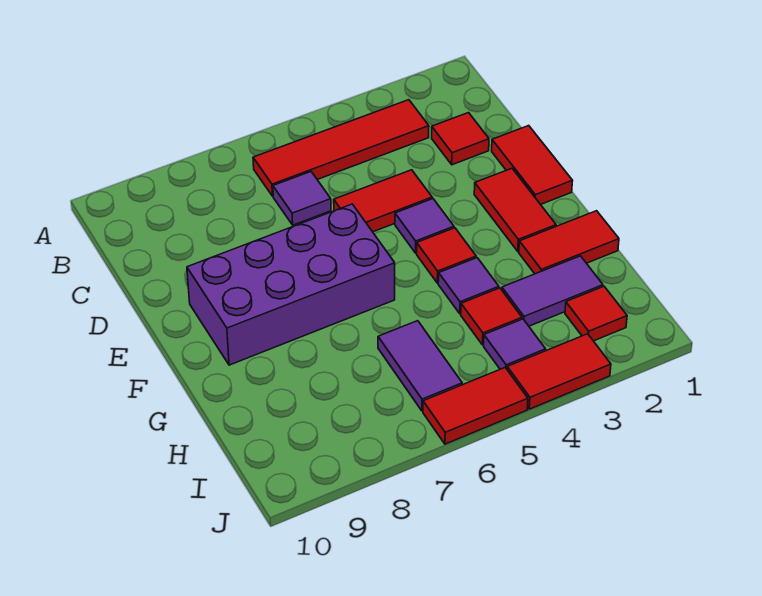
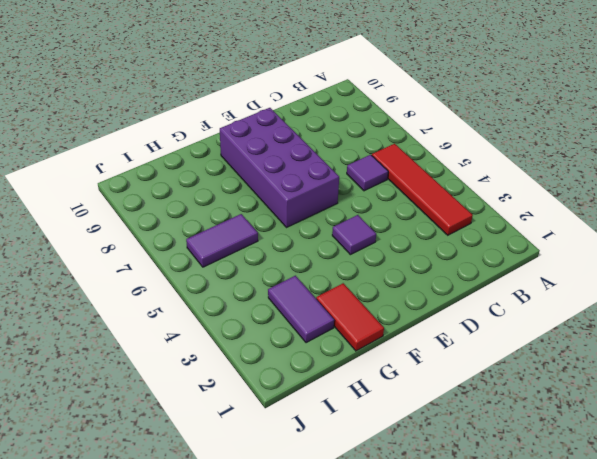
none -> red tile C2 level 1
none -> red tile D1:E1 level 1
none -> red tile D4:D5 level 1

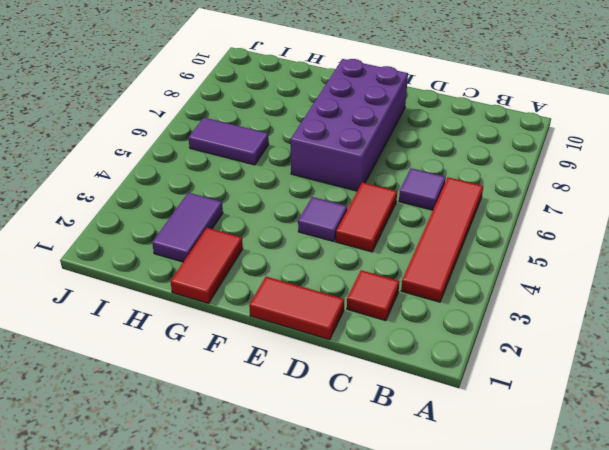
none -> red tile E2:F2 level 1
none -> red tile F4 level 1
none -> purple tile G4 level 1

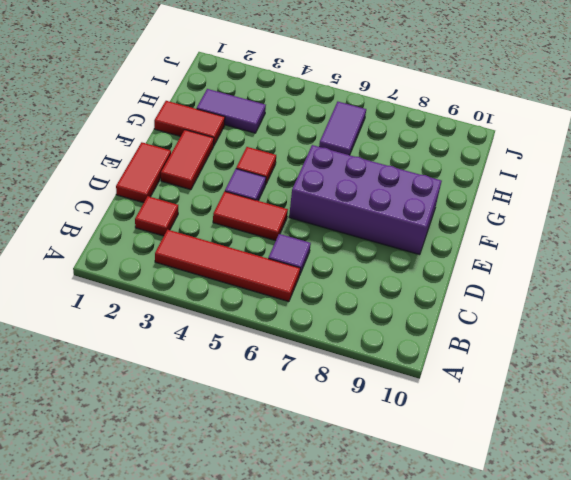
none -> purple tile G4 level 1
none -> red tile H4 level 1
none -> red tile I2 level 1

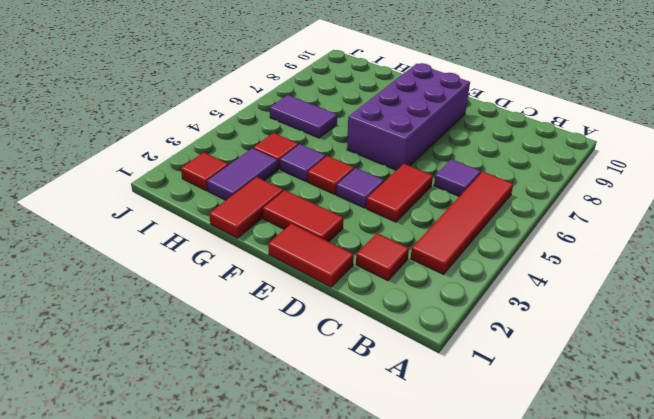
none -> purple tile I4 level 1
none -> red tile J3:J4 level 1
none -> red tile J5:J6 level 1

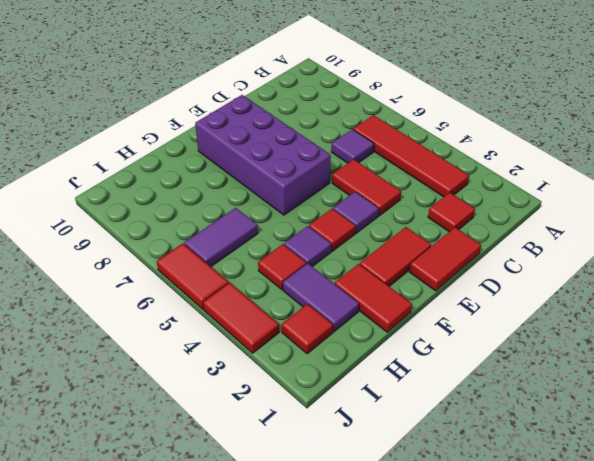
none -> purple tile I4 level 1

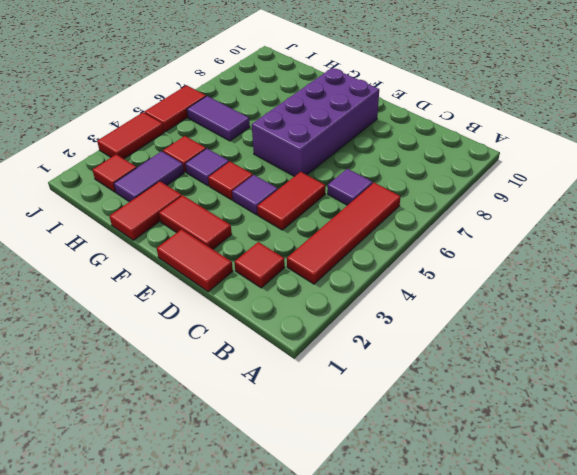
none -> purple tile I4 level 1

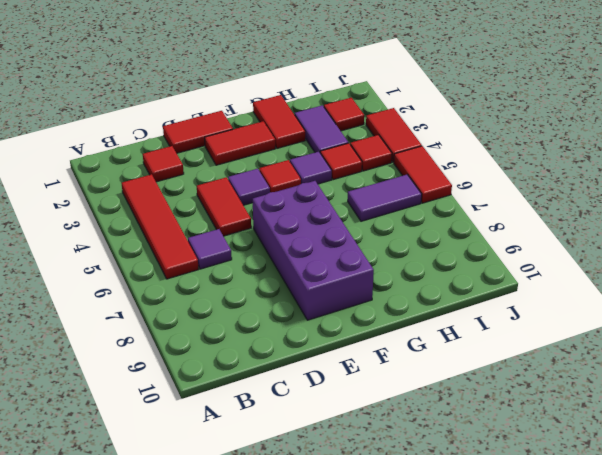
red tile I4 level 1 -> purple tile I4 level 1

